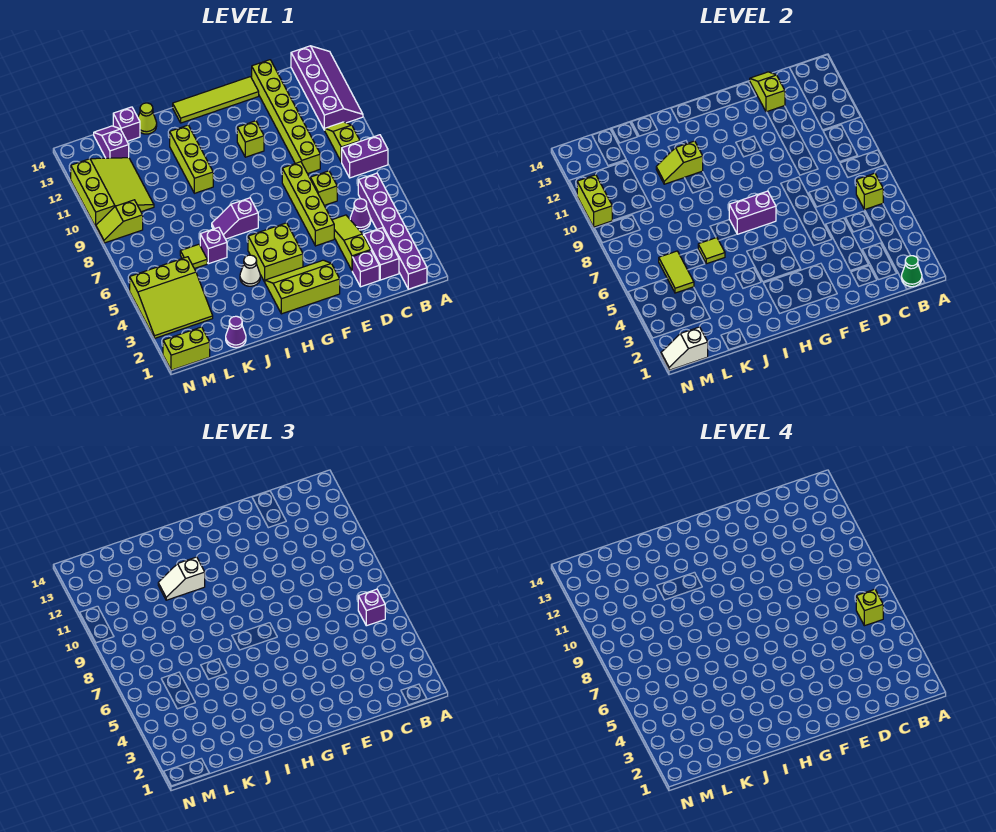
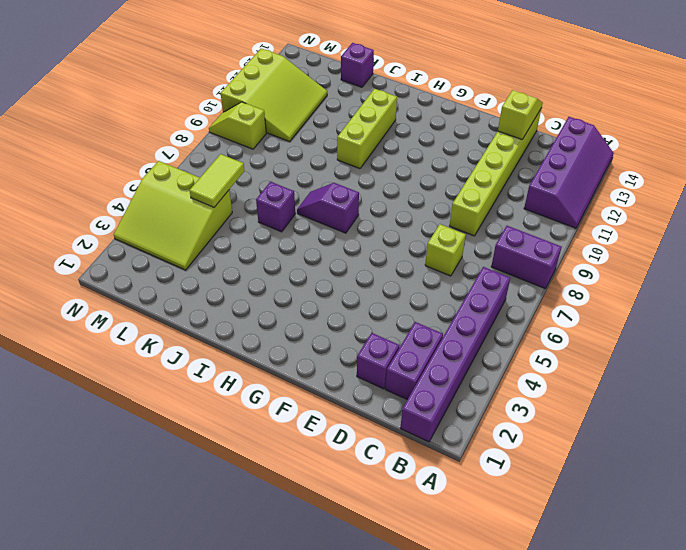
none -> lime slope B9:B10 level 1 top 9
none -> purple cone C5 level 1
none -> lime slope D3:D5 level 1 top 3
none -> lime brick E5:E8 level 1

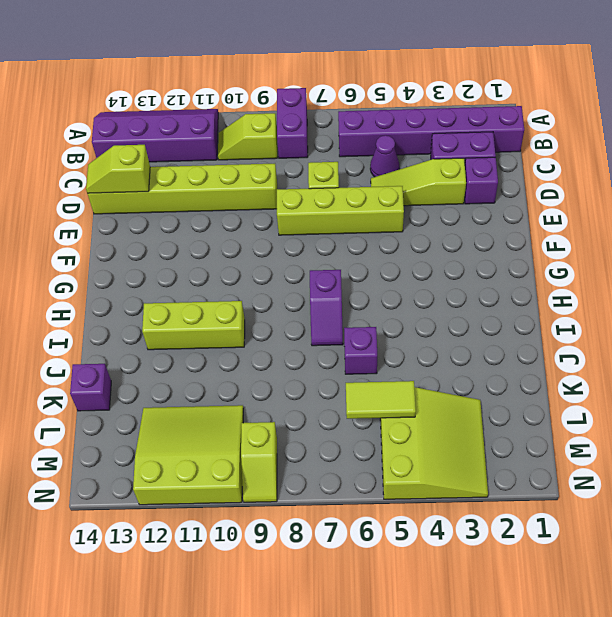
none -> lime tile E14:H14 level 1
none -> lime slope F2:H3 level 1 top 2
none -> lime brick F11 level 1
none -> lime brick G4:H5 level 1

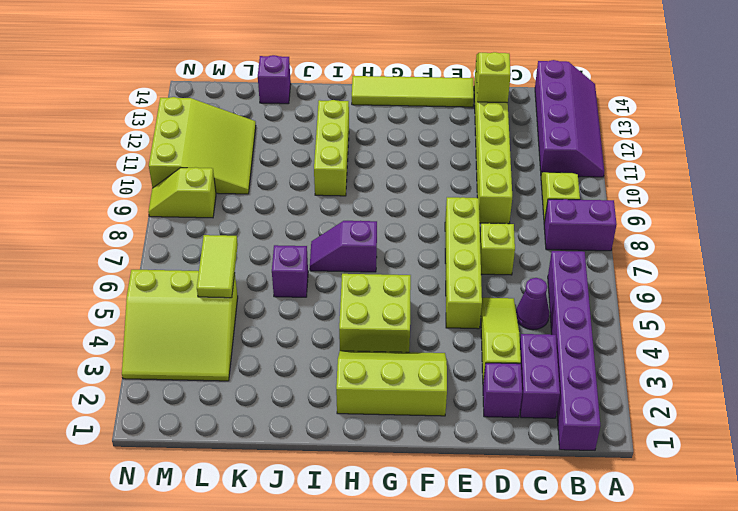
none -> lime brick F11 level 1
none -> white cone I4 level 1
none -> lime cone J14 level 1
none -> purple cone K1 level 1

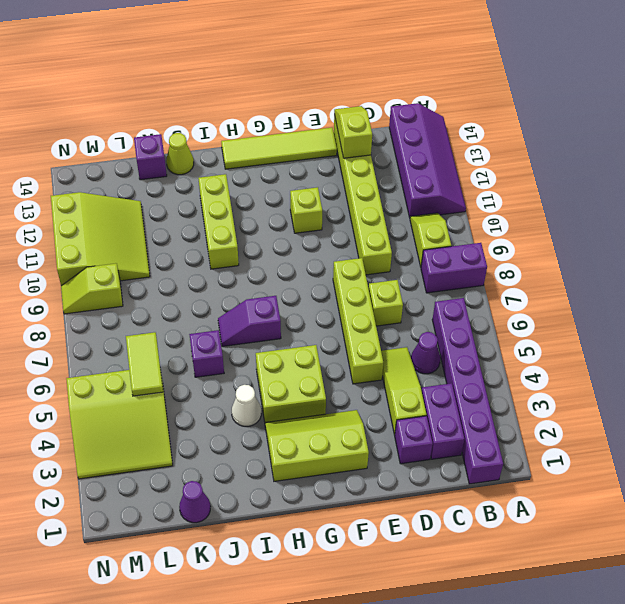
none -> lime tile K6 level 1
none -> purple slope L13:L14 level 1 top 13
none -> lime brick M1:N1 level 1
none -> green cone B1 level 2

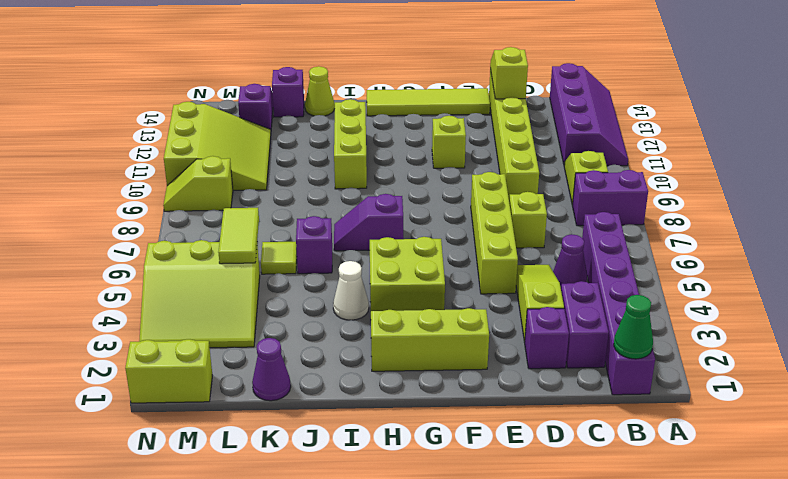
none -> lime brick B6 level 2
none -> purple brick G7:H7 level 2
none -> lime slope I11:J11 level 2 top I
none -> lime tile J6 level 2

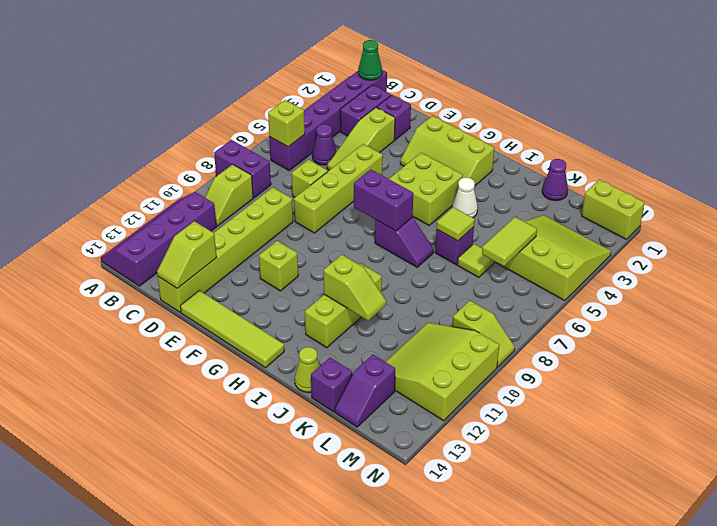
none -> white slope M1:N1 level 2 top M
none -> lime brick N10:N11 level 2
none -> purple brick B6 level 3
none -> white slope I11:J11 level 3 top I

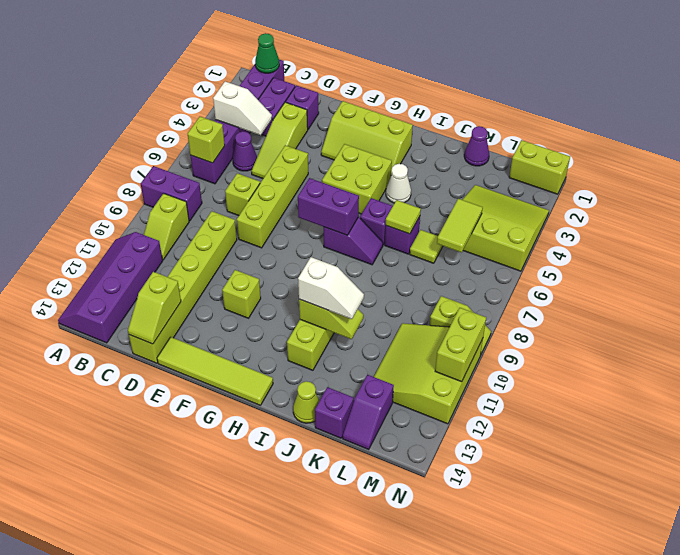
white slope B4:C4 level 2 top B -> white slope M1:N1 level 2 top M
purple brick I6 level 1 -> purple brick B6 level 3
none -> lime brick B6 level 4

